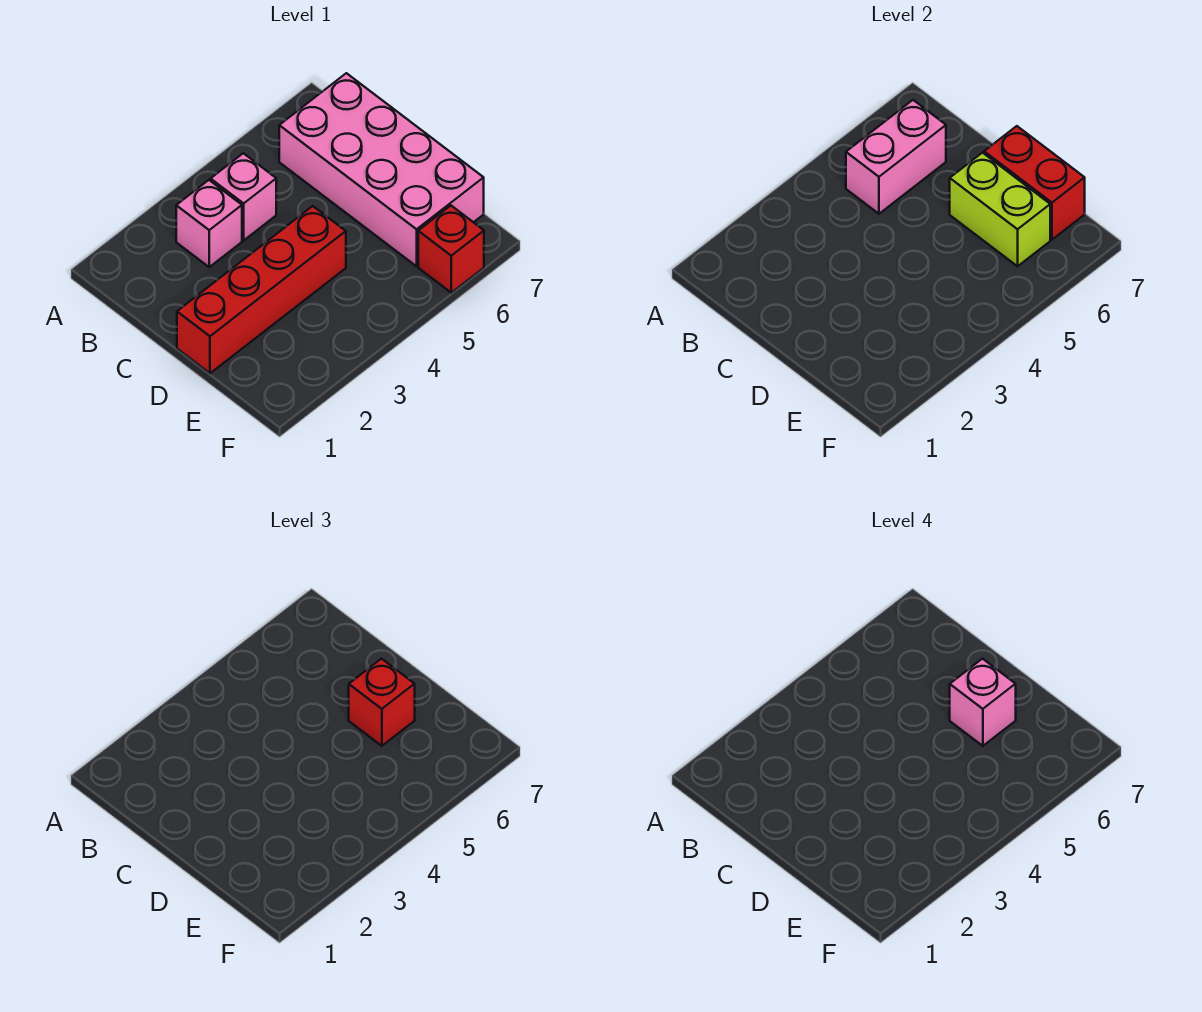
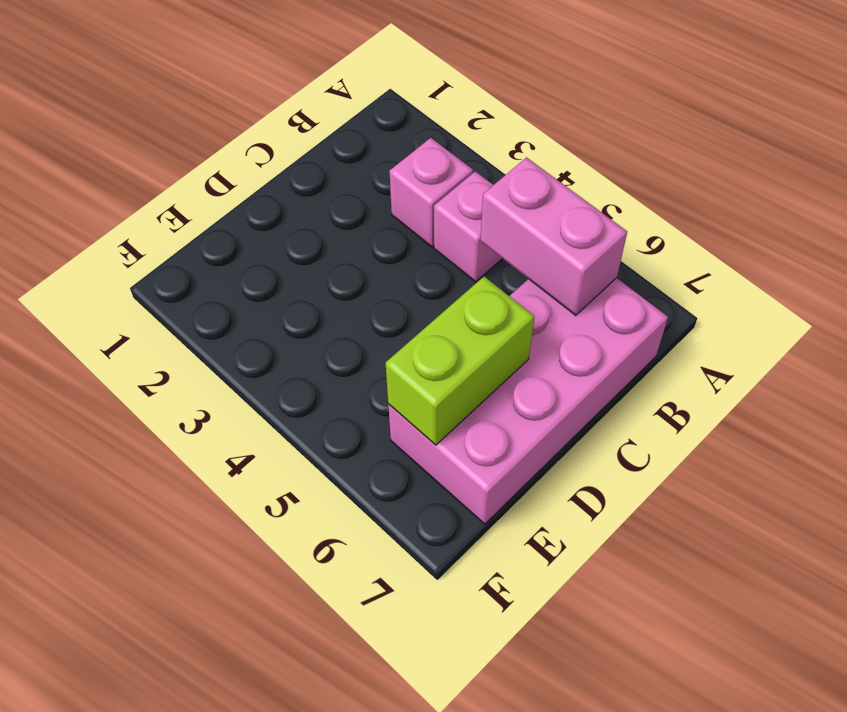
none -> red brick D1:D4 level 1
none -> red brick F6 level 1

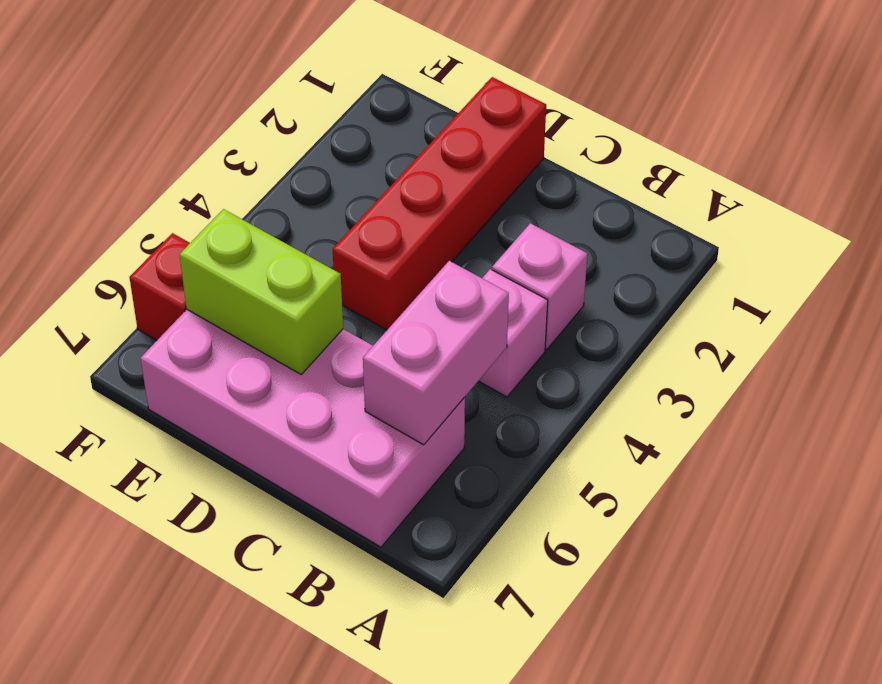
none -> red brick D7:E7 level 2
none -> red brick D6 level 3

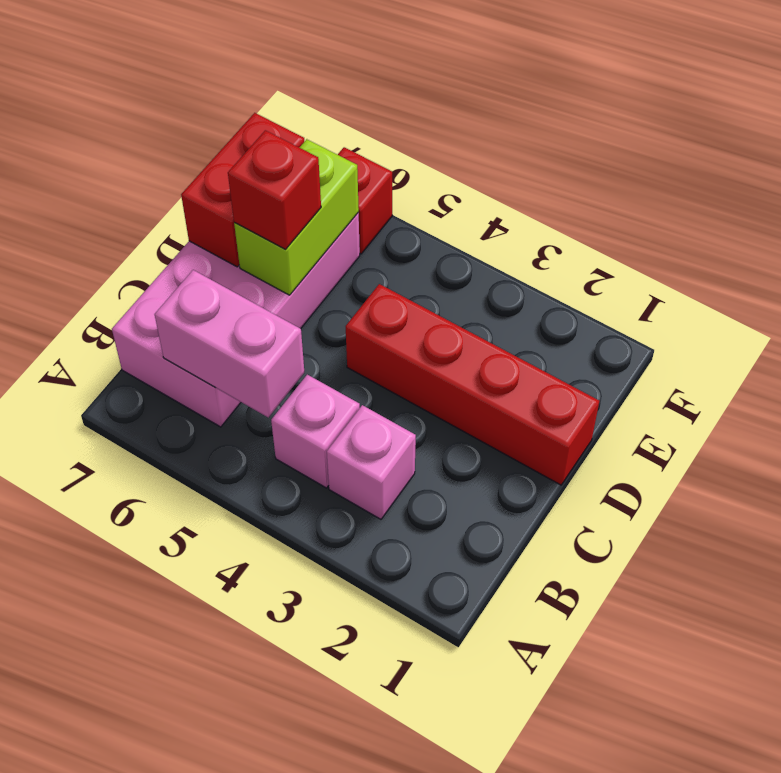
none -> pink brick D6 level 4

